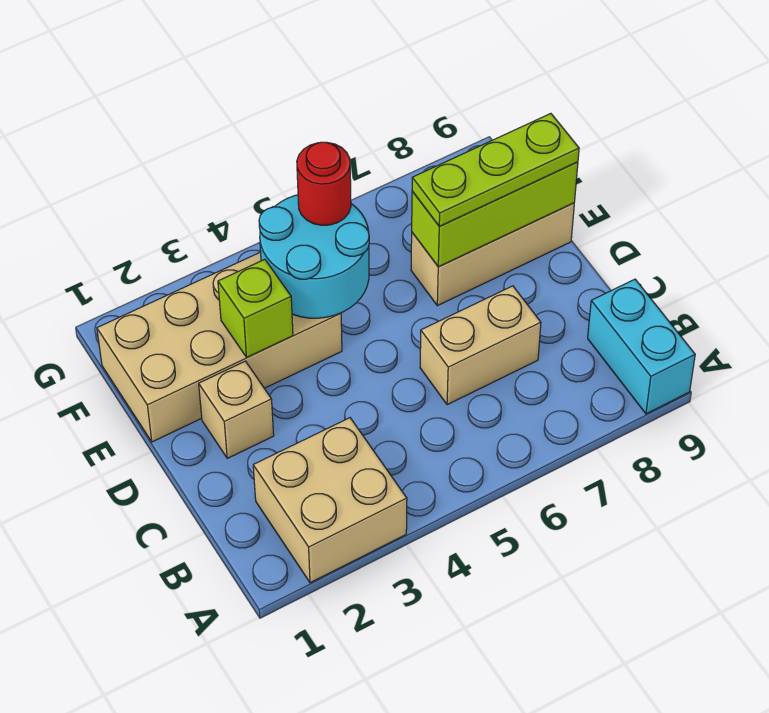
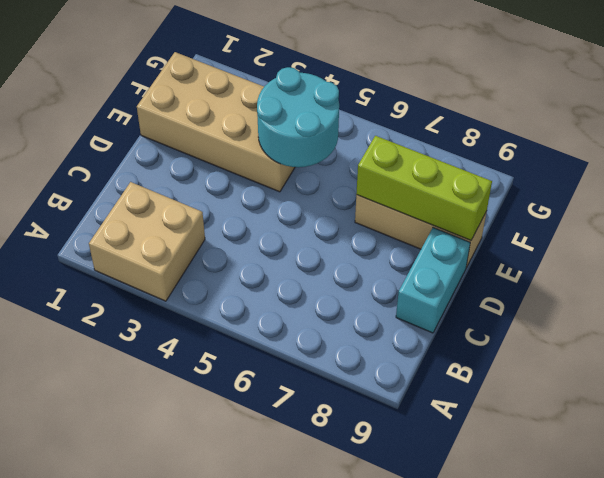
cyan brick C9:D9 level 1 -> cyan brick A9:B9 level 1
none -> tan brick C6:C7 level 1
none -> tan brick D2 level 1

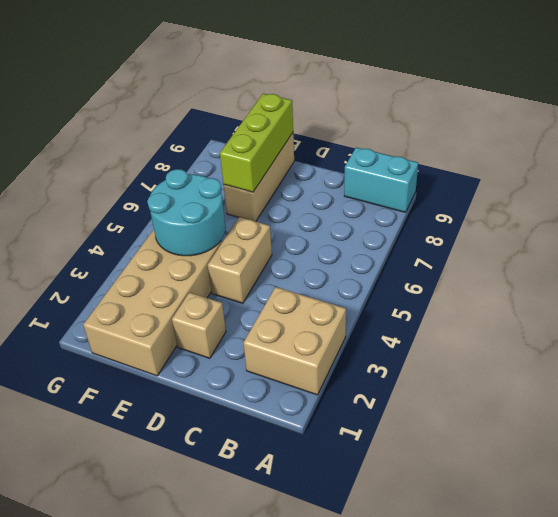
tan brick D4:D5 level 1 -> tan brick C6:C7 level 1
none -> lime brick E3 level 2
none -> lime plate E7:E9 level 3

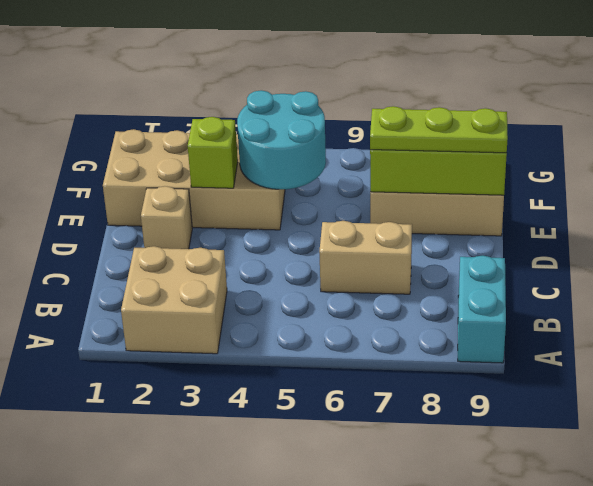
none -> red round brick F5 level 3

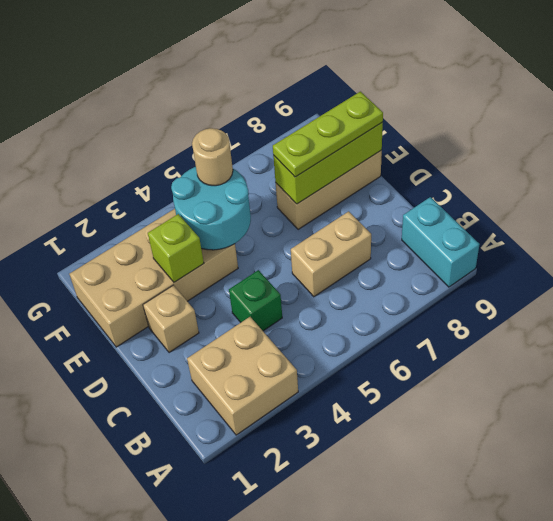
green brick C4 level 1 -> none
tan round brick F5 level 3 -> red round brick F5 level 3

